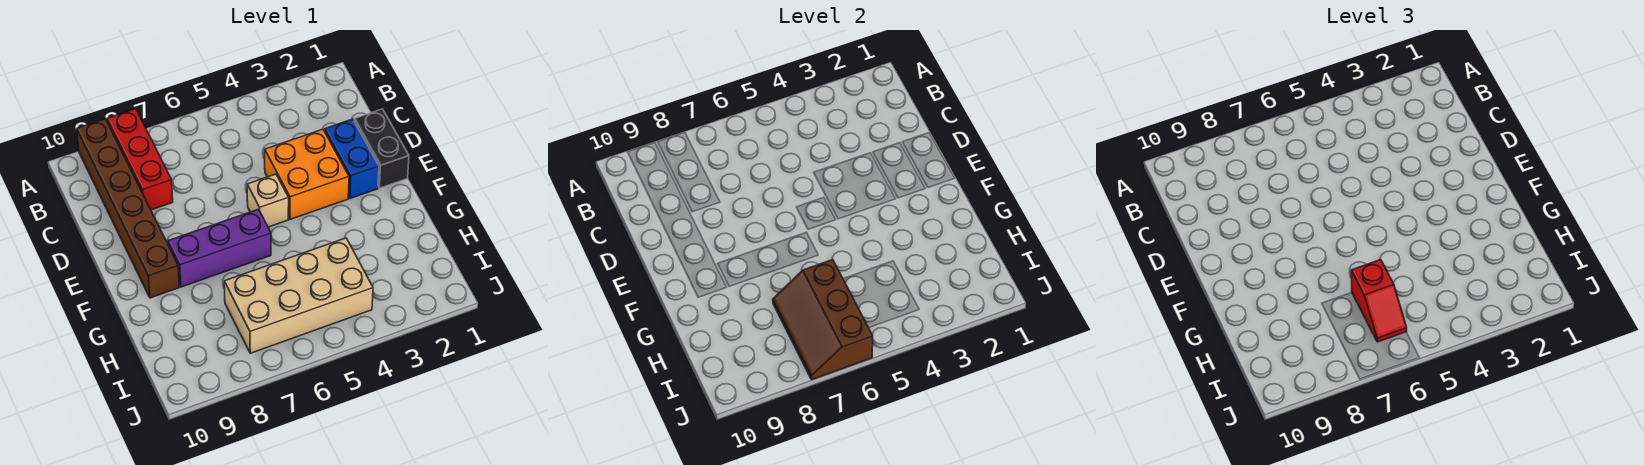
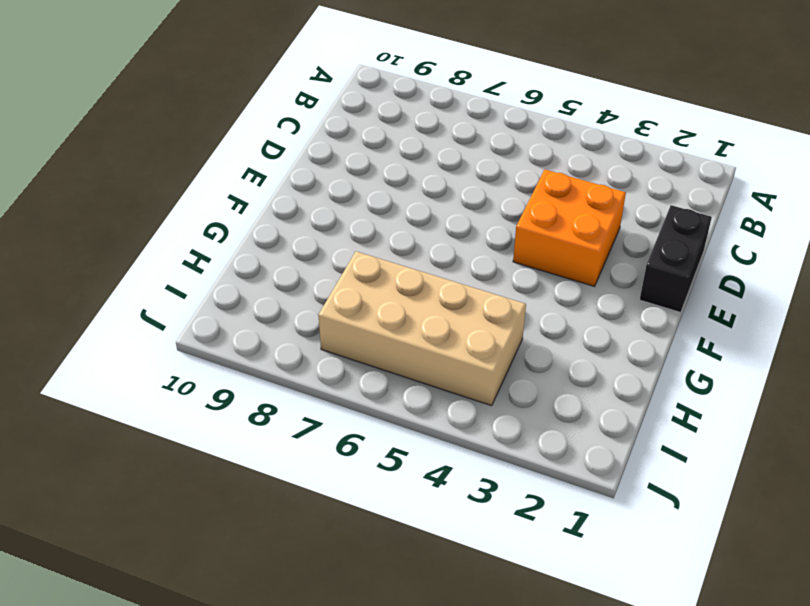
none -> red brick A8:C8 level 1
none -> brown brick A9:F9 level 1

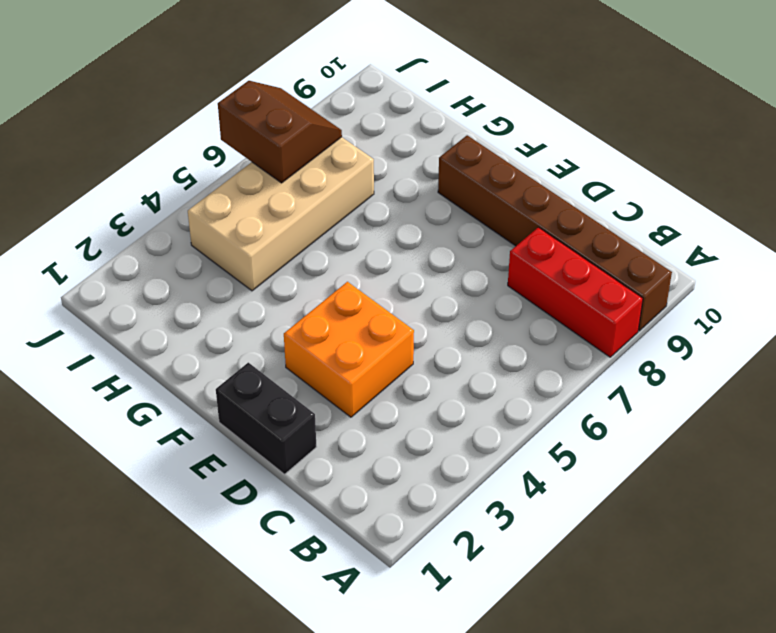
brown slope I6:J7 level 2 top 6 -> brown slope H6:J7 level 2 top 6
none -> blue brick D2:E2 level 1
none -> tan brick E5 level 1

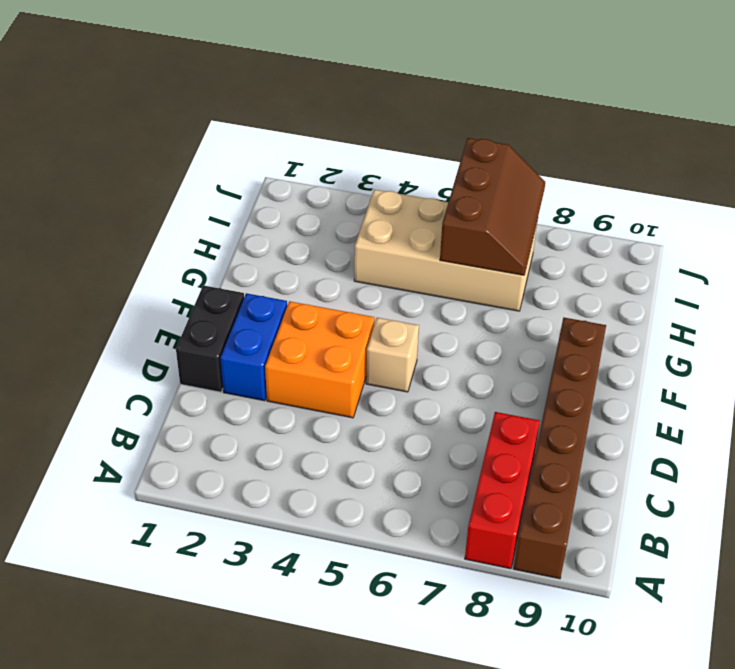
none -> purple brick F6:F8 level 1
none -> red slope H6:I6 level 3 top H

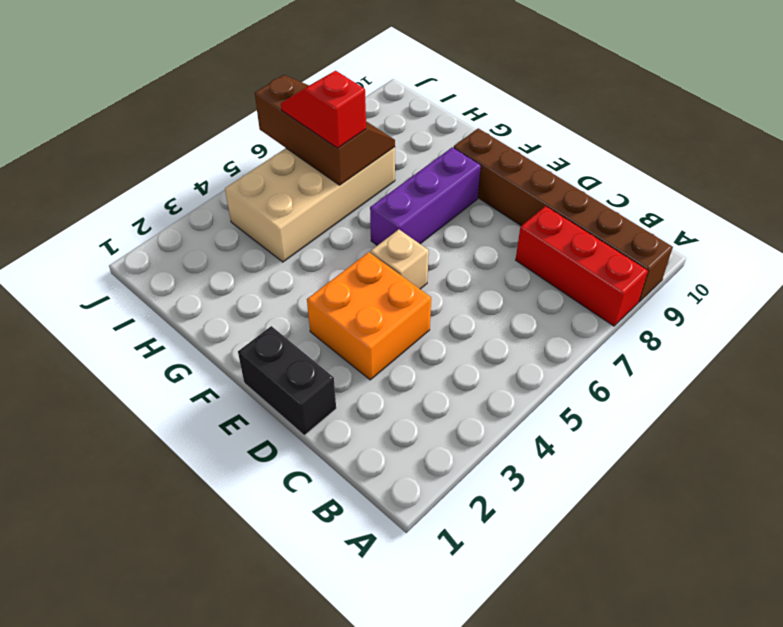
none -> blue brick D2:E2 level 1

